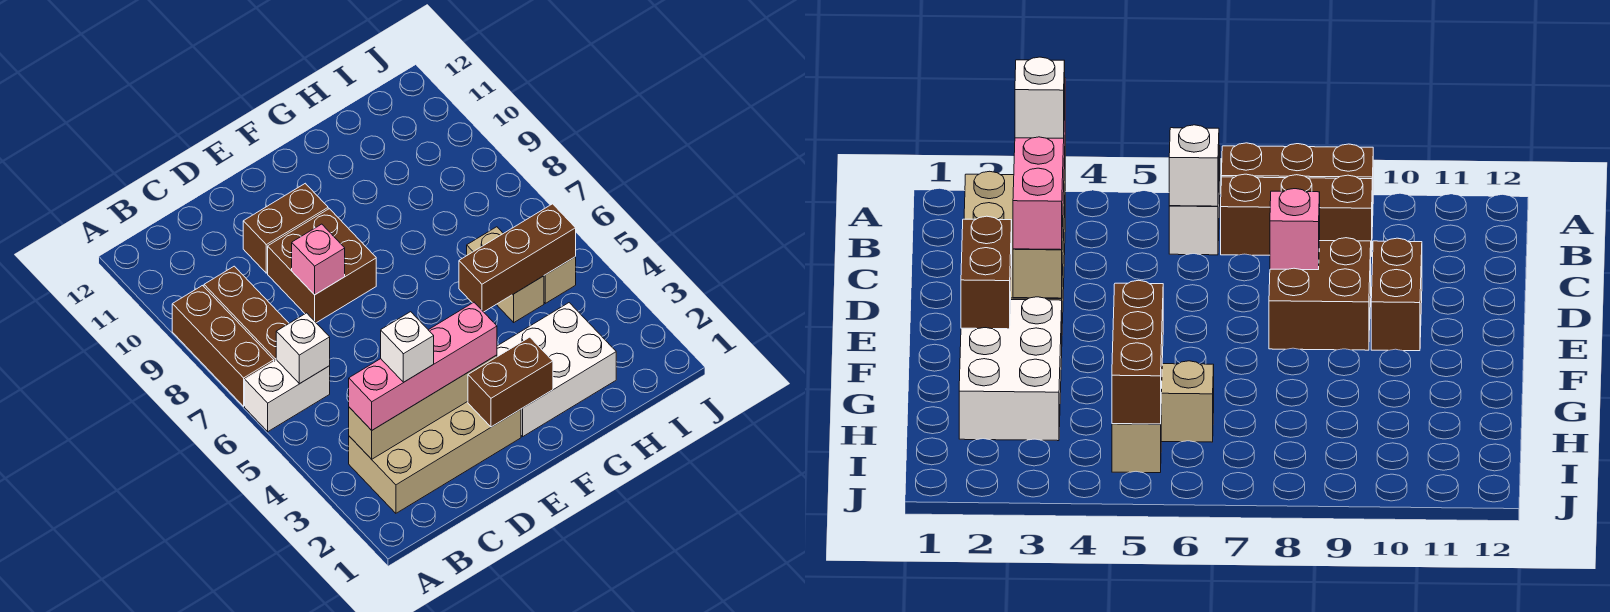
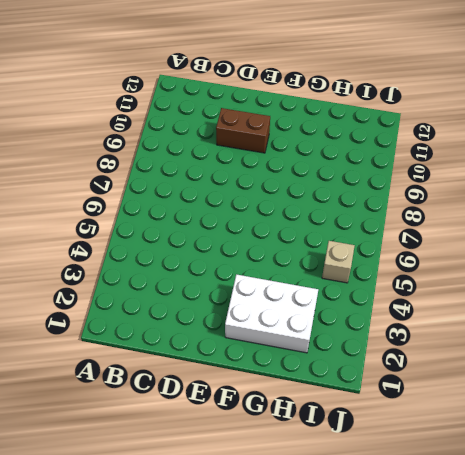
none -> white brick A6:B6 level 1
none -> brown brick A7:A9 level 1
none -> tan brick B2:E3 level 1

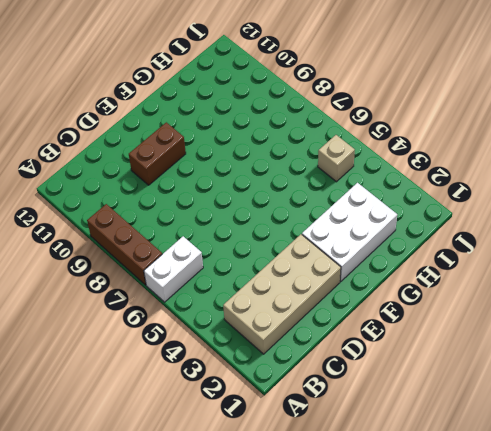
none -> brown brick B7:B9 level 1
none -> brown brick D8:E9 level 1
none -> tan brick H5:H6 level 1

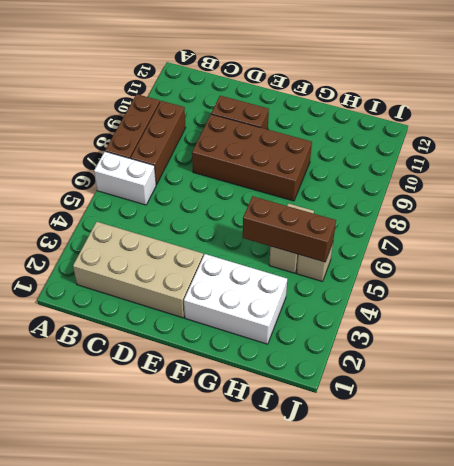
brown brick D8:G9 level 1 -> brown brick D8:E9 level 1
none -> tan brick B3:E3 level 2
none -> white brick B6 level 2
none -> pink brick D8 level 2

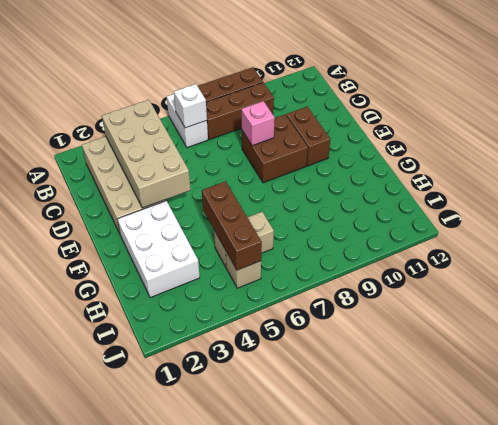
tan brick B3:E4 level 2 -> tan brick B3:E3 level 2
none -> brown brick E2:F2 level 2
none -> pink brick B3:E3 level 3
none -> white brick C3 level 4

